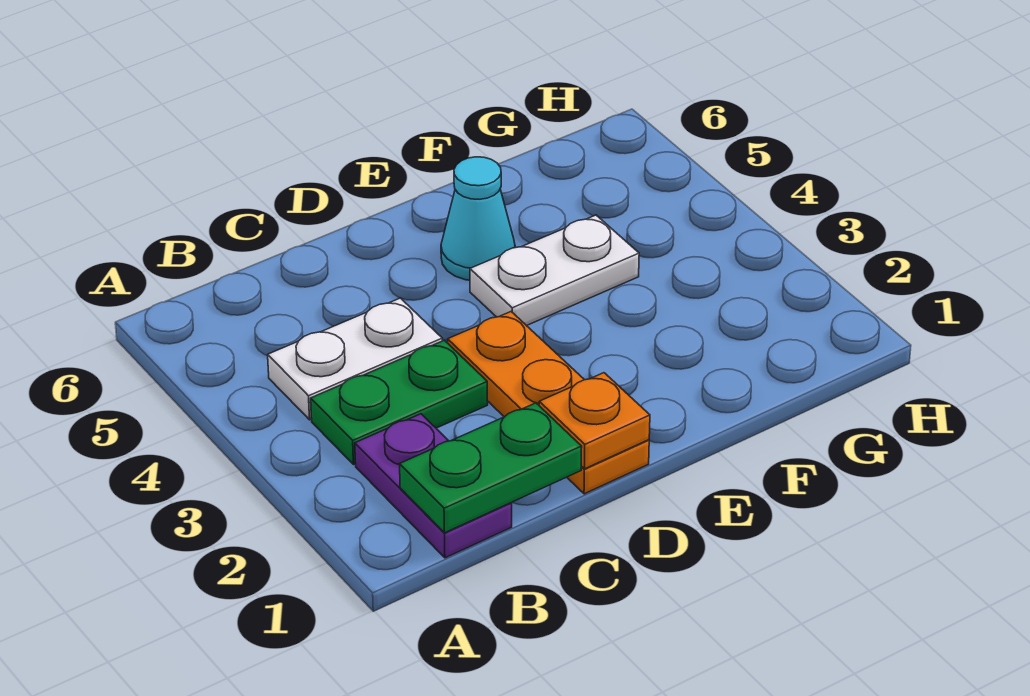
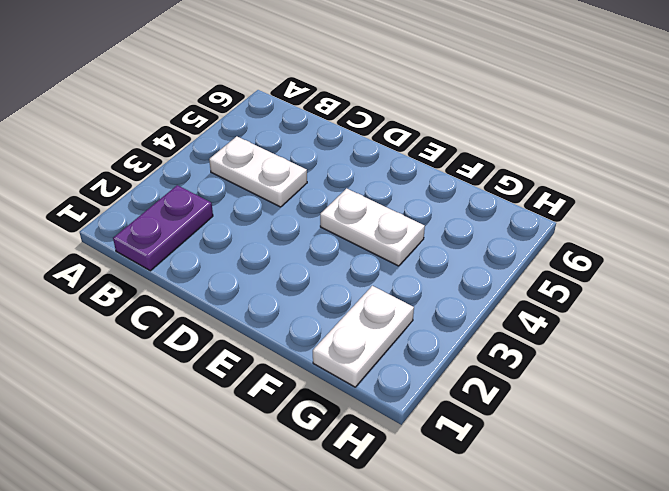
white plate G1:G2 level 1 -> none
none -> green plate B3:C3 level 1
none -> orange plate D1:D3 level 1

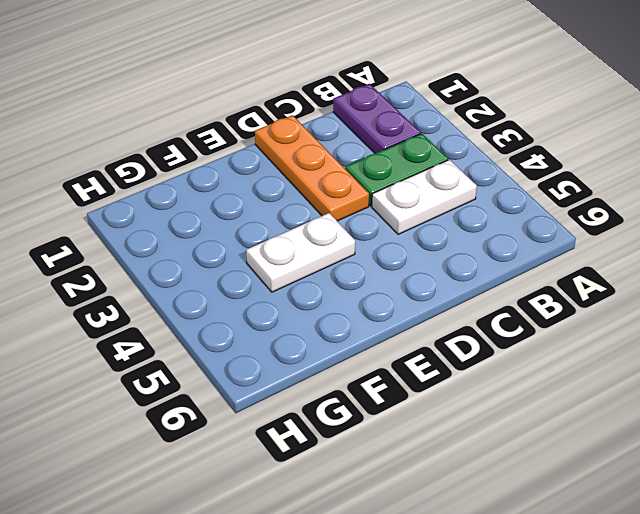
none -> cyan cone E5 level 1
none -> green plate B1:C1 level 2

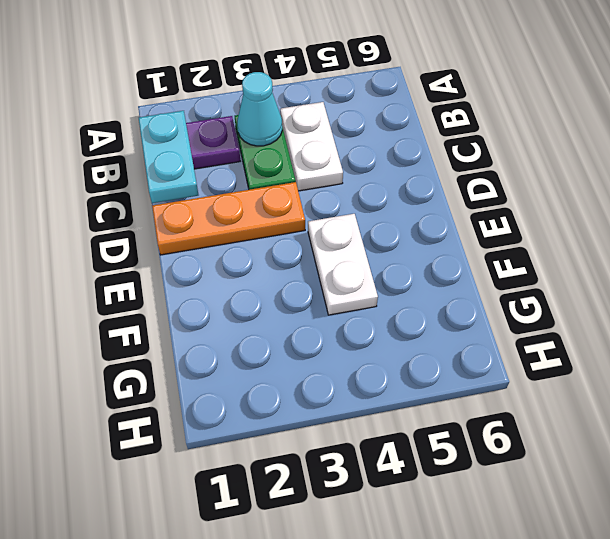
cyan plate B1:C1 level 2 -> green plate B1:C1 level 2
cyan cone B3 level 2 -> cyan cone E5 level 1
none -> orange plate D1 level 2

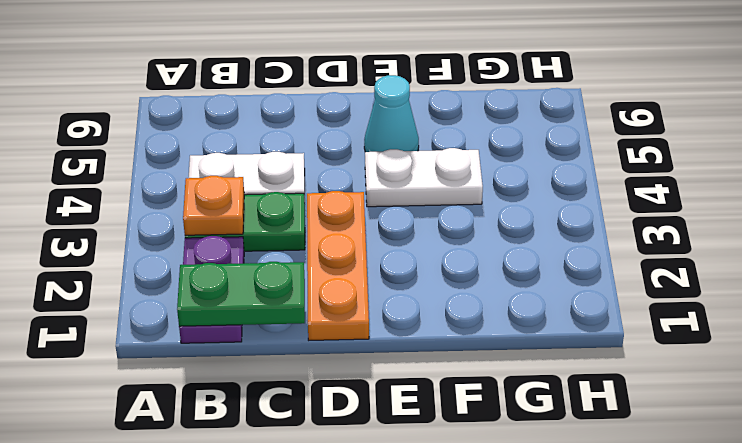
orange plate B3 level 2 -> orange plate D1 level 2

